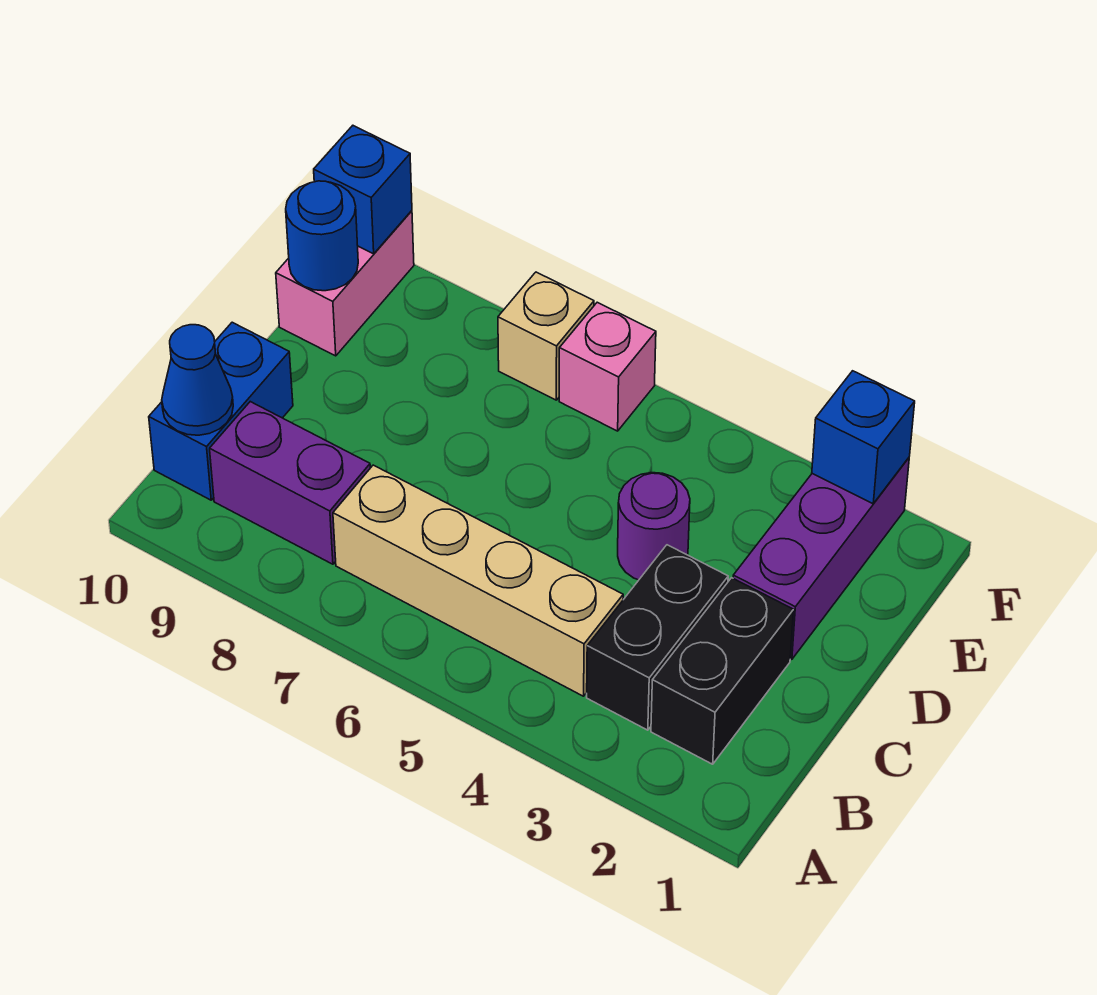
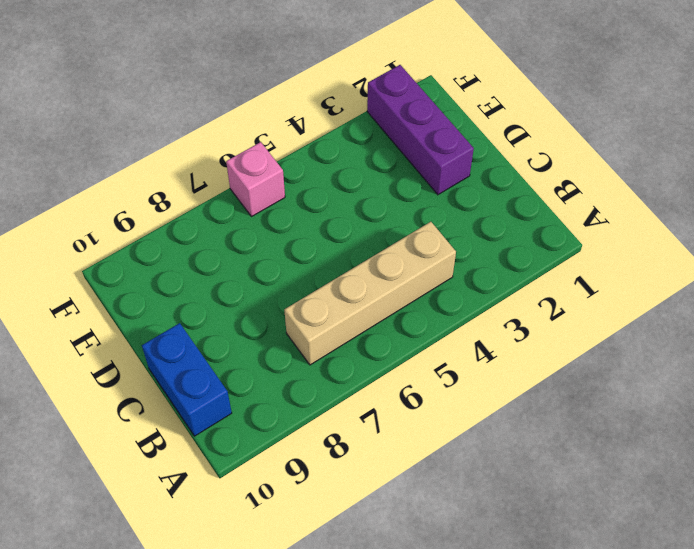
none -> black brick B2:C2 level 1
none -> black brick B3:C3 level 1
none -> purple brick B8:B9 level 1

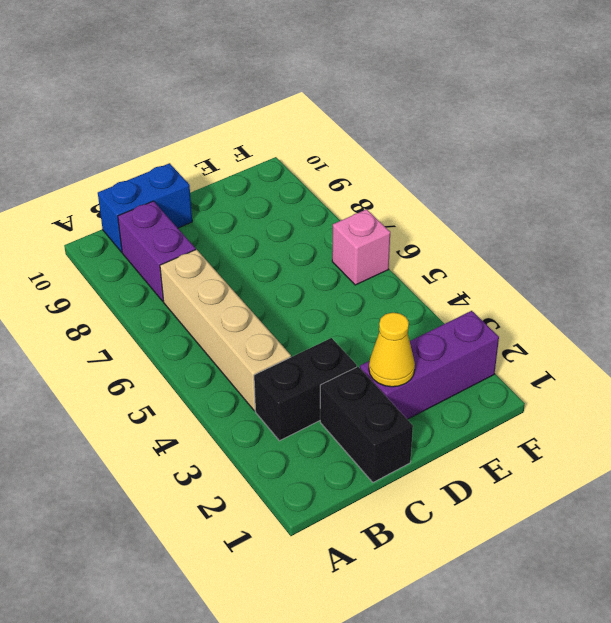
black brick C1:C2 level 1 -> black brick B2:C2 level 1
yellow cone D2 level 2 -> none
none -> purple round brick D4 level 1
none -> pink brick E10:F10 level 1
none -> tan brick F7 level 1

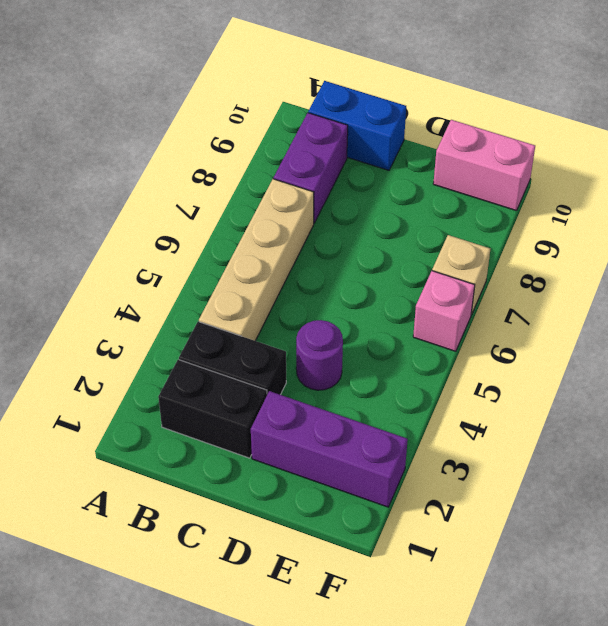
none -> blue cone B10 level 2
none -> blue round brick E10 level 2
none -> blue brick F2 level 2

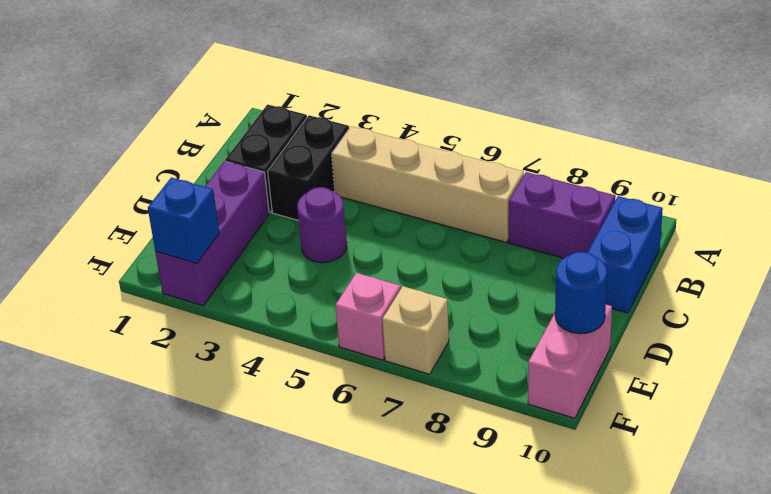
none -> blue cone B10 level 2
none -> blue brick F10 level 2

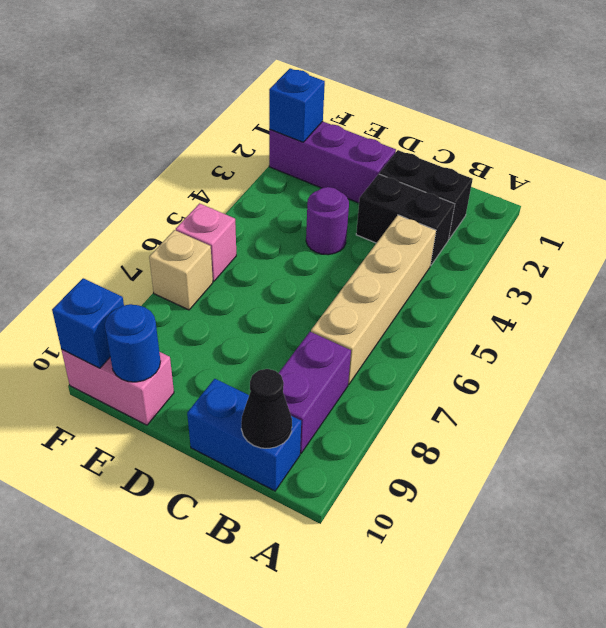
black cone B10 level 2 -> blue cone B10 level 2

